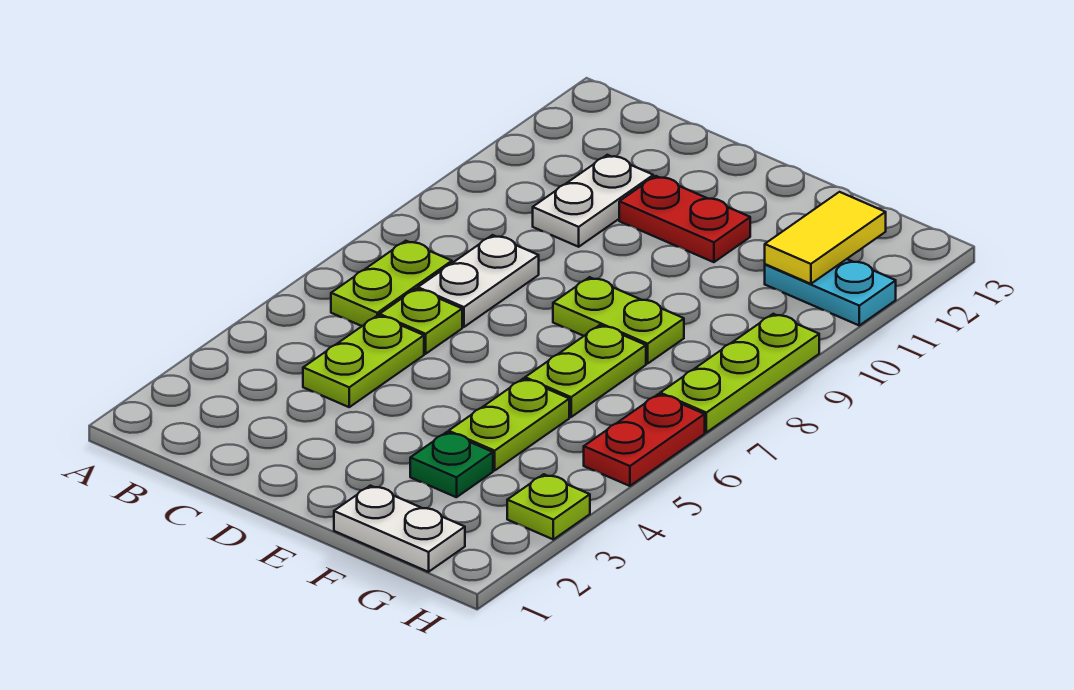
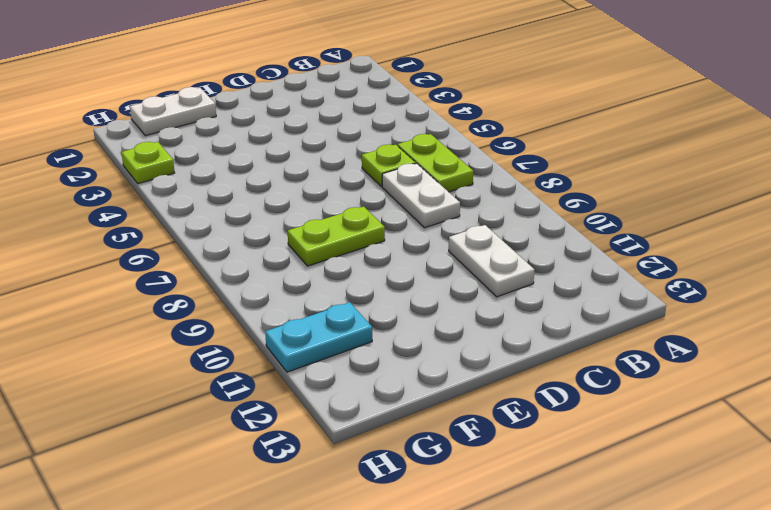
none -> lime plate C4:C5 level 1
none -> red plate D11:E11 level 1
none -> green plate F3 level 1

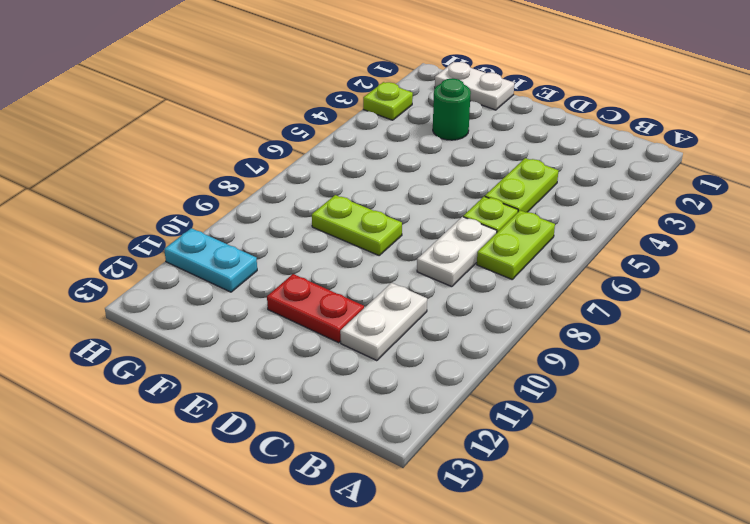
green round brick F3 level 1 -> green plate F3 level 1
none -> lime plate F4:F5 level 1
none -> lime plate F6:F7 level 1
none -> red plate H5:H6 level 1

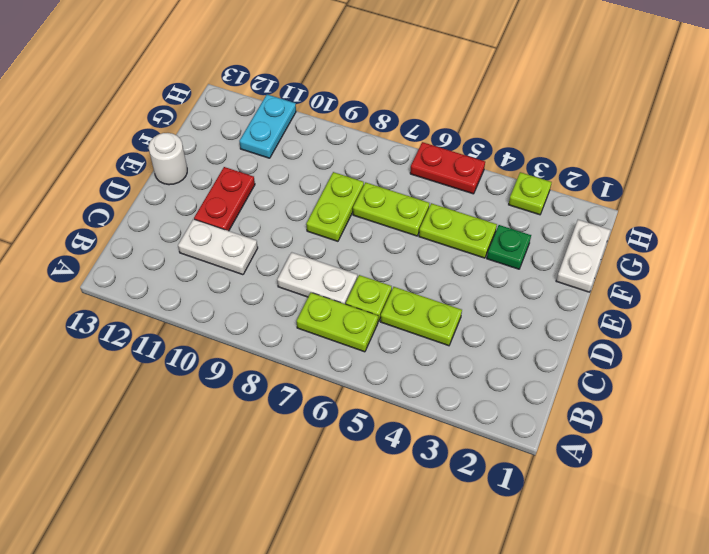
white round brick E13 level 1 -> none
none -> lime plate H7:H9 level 1
none -> yellow tile G11:G12 level 2

